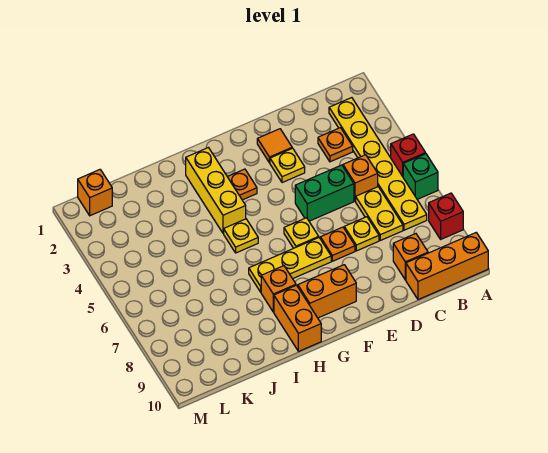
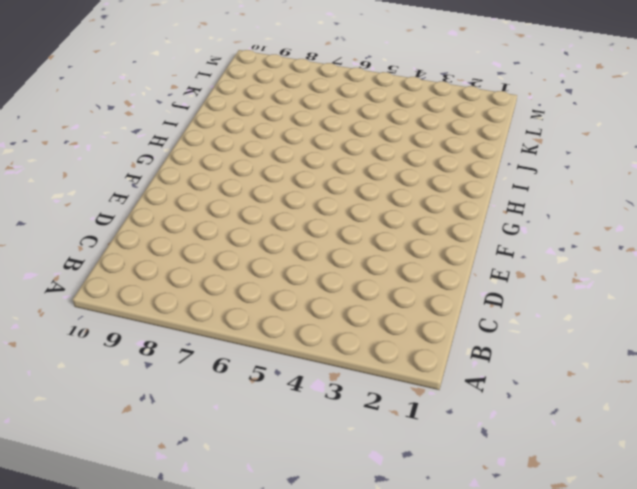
none -> red brick A5 level 1
none -> green brick A6 level 1
none -> red brick A8 level 1

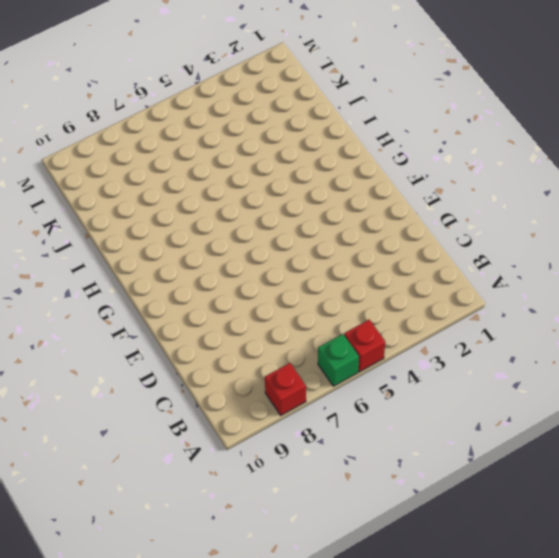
none -> orange brick A10:C10 level 1
none -> yellow plate B2:B7 level 1
none -> orange plate C3 level 1

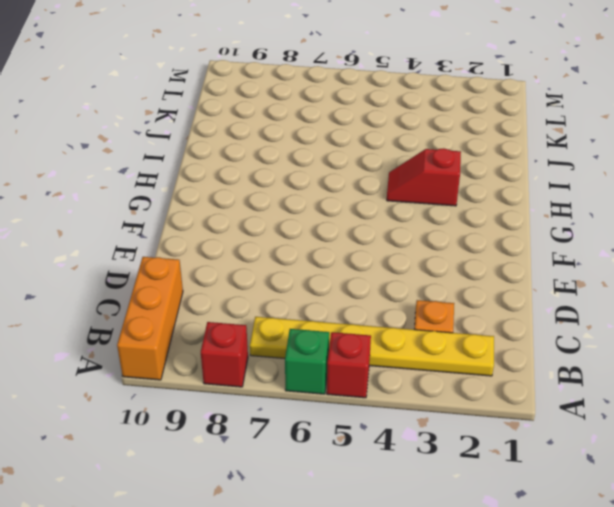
red slope H3:H4 level 1 top 3 -> yellow brick H2:H4 level 1
none -> orange brick C5 level 1
none -> yellow plate C6:C7 level 1
none -> orange brick C9 level 1

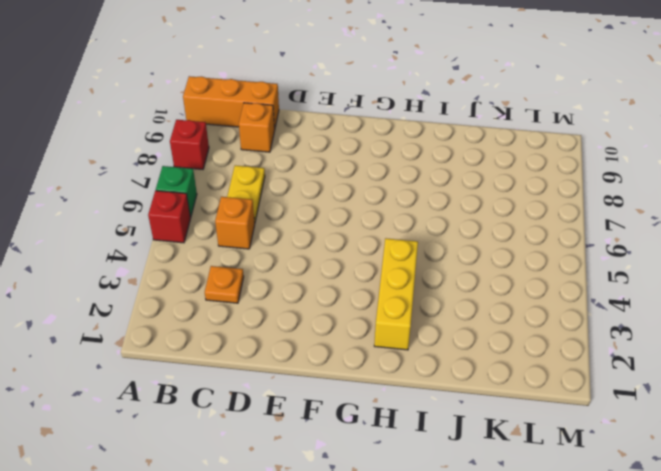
none -> yellow plate B2:B7 level 1
none -> green brick D5:E5 level 1
none -> yellow plate D7 level 1

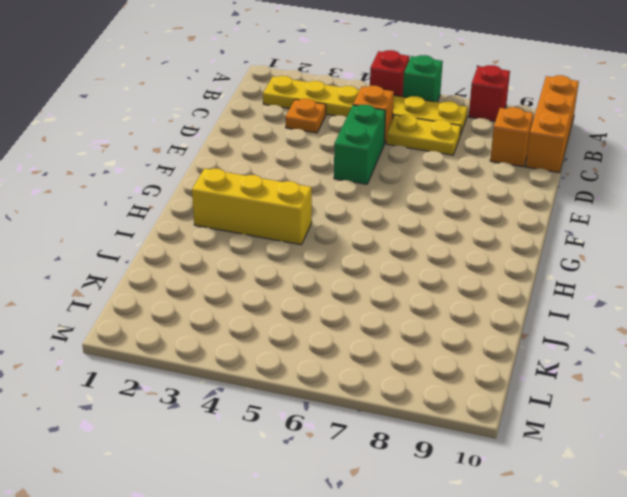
none -> yellow plate D7 level 1
none -> orange tile E2 level 1
none -> yellow plate E3 level 1

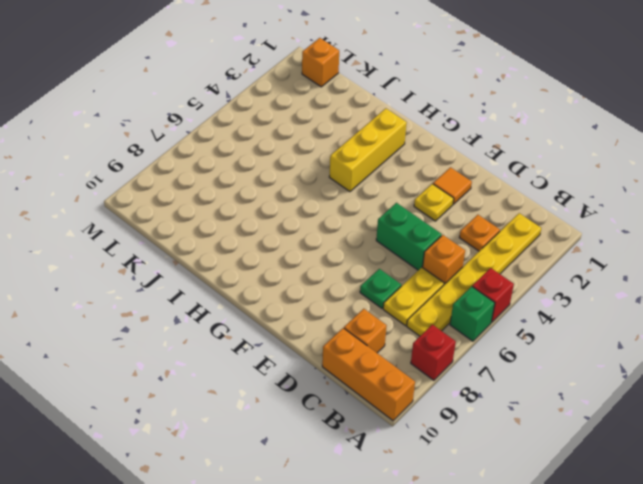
green plate D7 level 1 -> yellow plate D7 level 1
none -> orange plate E7 level 1
none -> yellow plate F6 level 1
none -> yellow plate F7:H7 level 1

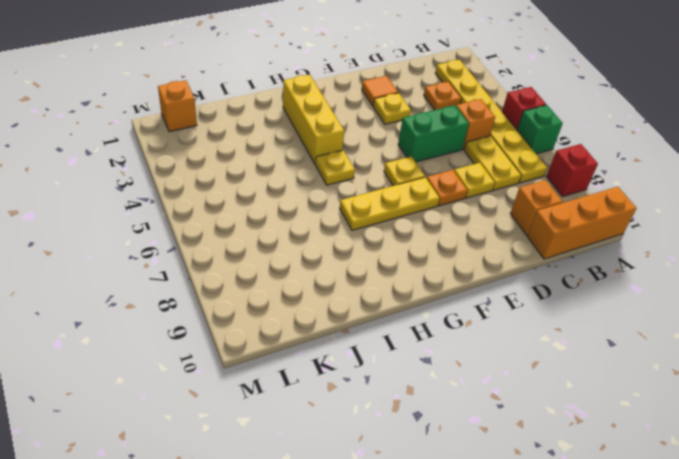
none -> orange brick F9:G9 level 1
none -> orange plate G3 level 1
none -> orange brick H8 level 1

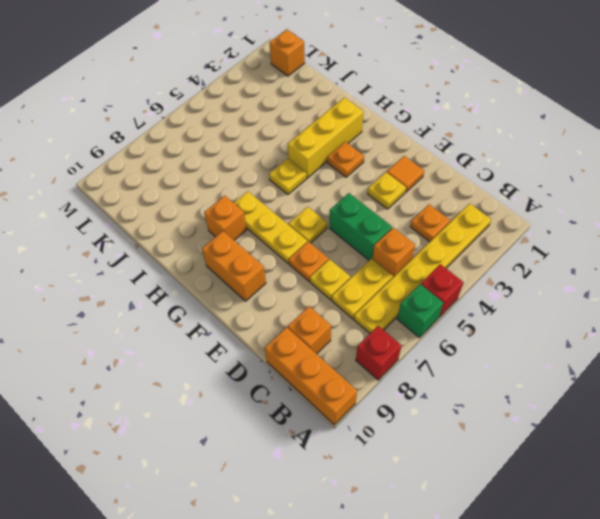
none -> orange brick H9:H10 level 1

